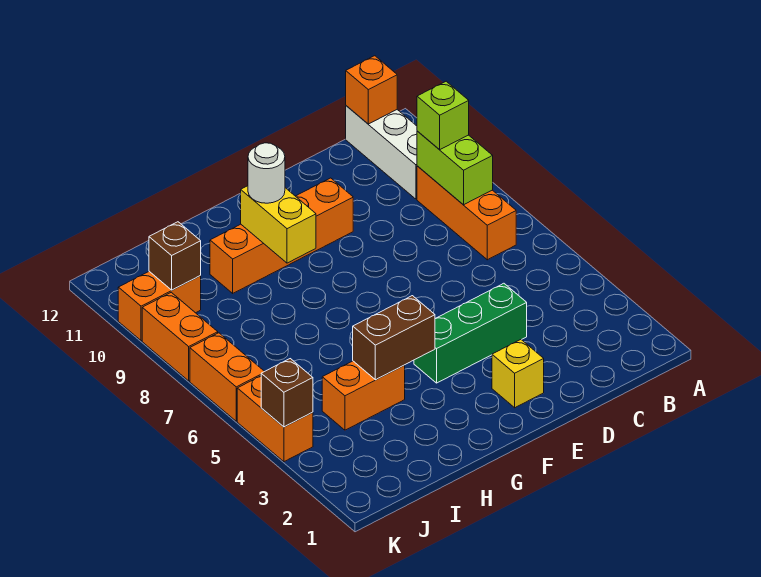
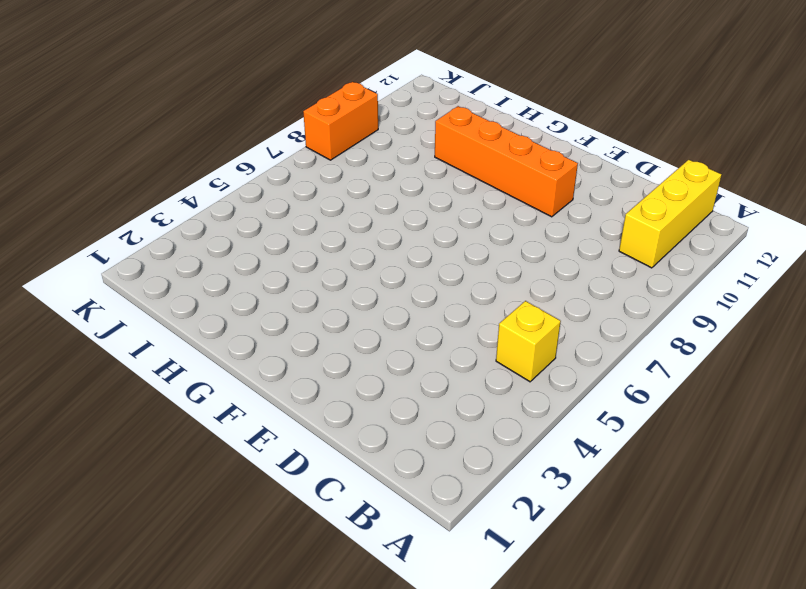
yellow brick B5 level 1 -> yellow brick E2 level 1
yellow brick B10:B12 level 1 -> white brick B10:B12 level 1
none -> orange brick B7:B9 level 1
none -> green brick D4:F4 level 1
none -> orange brick H4:I4 level 1

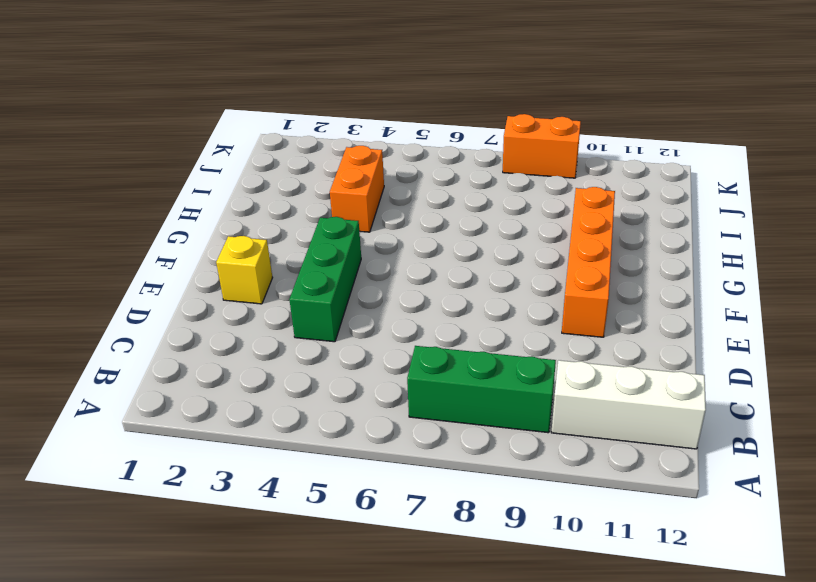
green brick B7:B9 level 1 -> orange brick B7:B9 level 1
none -> orange brick J10:K10 level 1
none -> orange brick K4:K5 level 1
none -> orange brick K6:K7 level 1

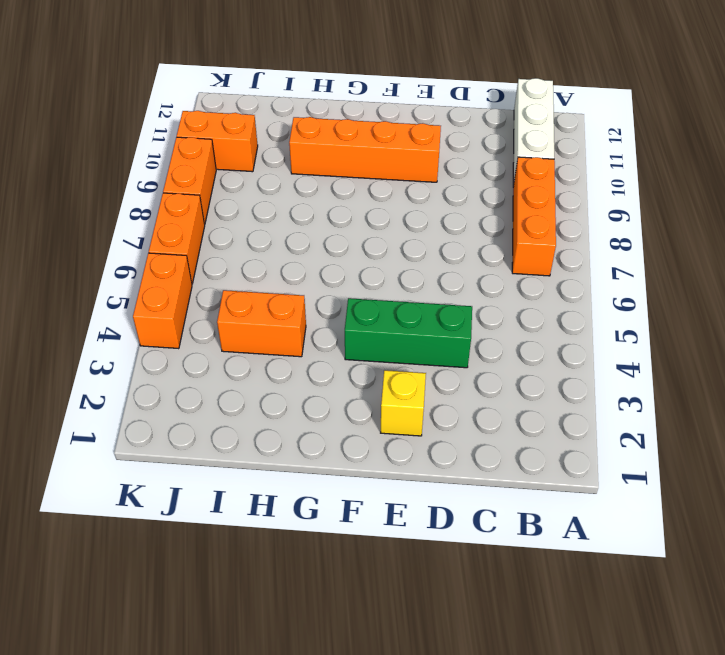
none -> lime brick B8:B9 level 2
none -> orange brick B12 level 2
none -> brown brick G4:H4 level 2

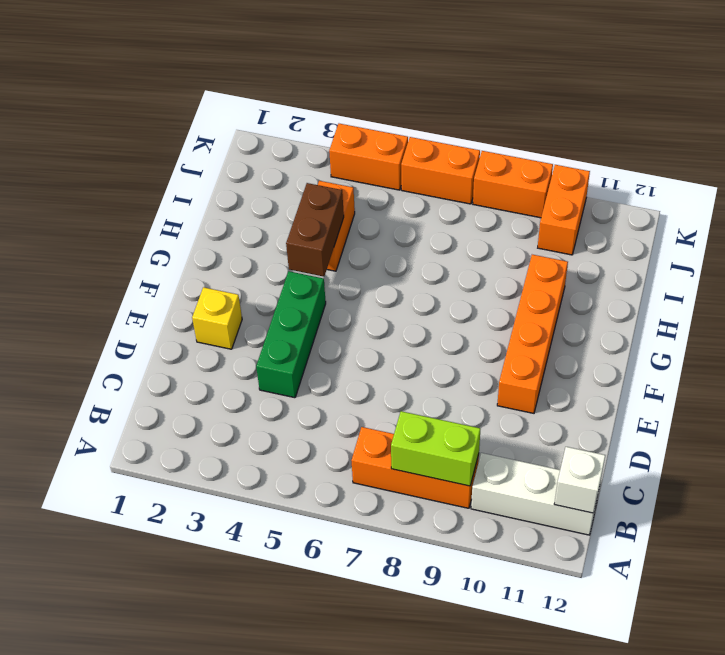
white brick B12 level 2 -> orange brick B12 level 2
none -> yellow brick G9:G10 level 2
none -> brown brick J10 level 2
none -> brown brick K4 level 2

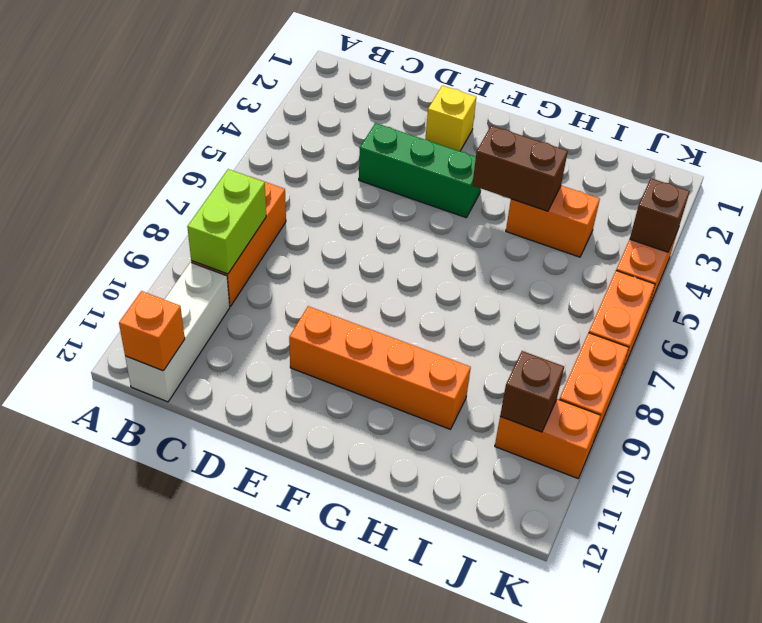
none -> yellow brick G9:G10 level 2
none -> lime brick B9 level 3
none -> white round brick G10 level 3

